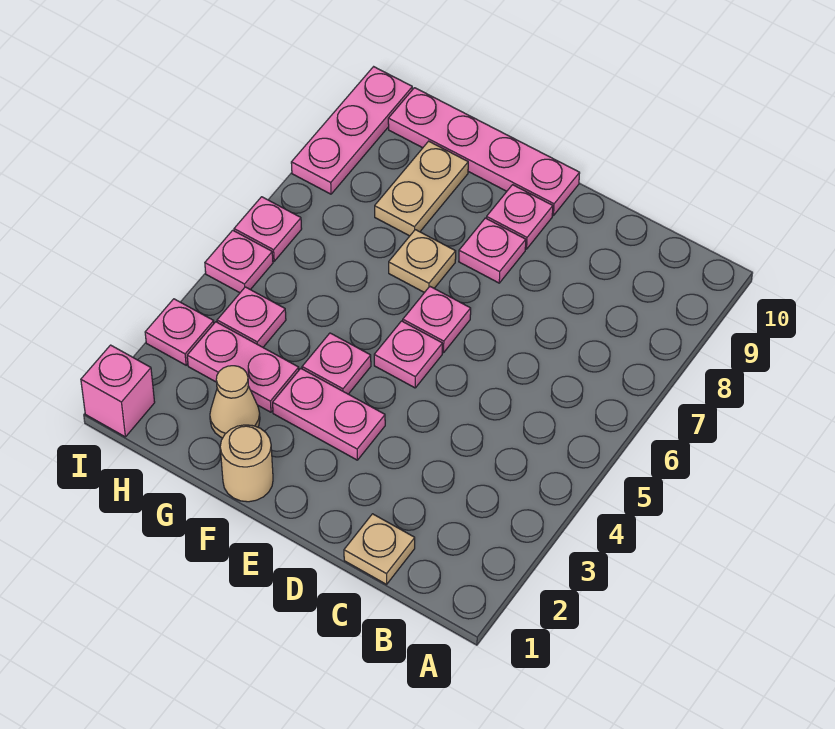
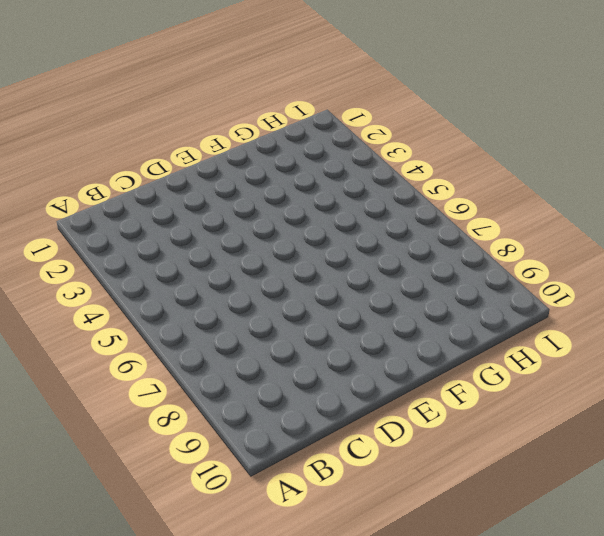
none -> tan plate C1 level 1
none -> pink plate E3:F3 level 1
none -> pink plate E5 level 1

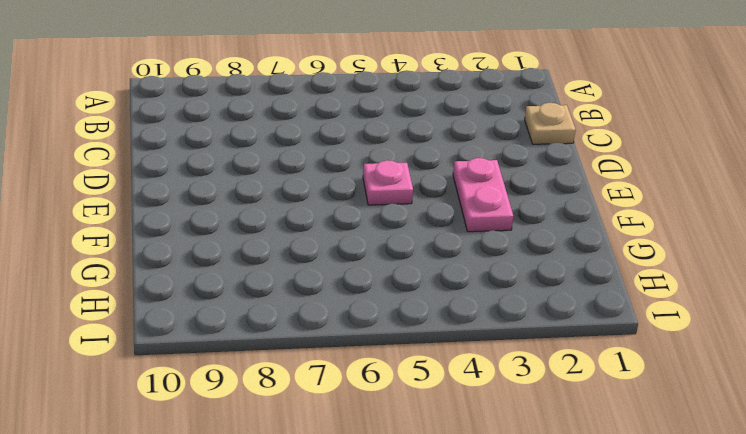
none -> pink plate E6 level 1
none -> pink plate E8 level 1
none -> pink plate E9 level 1

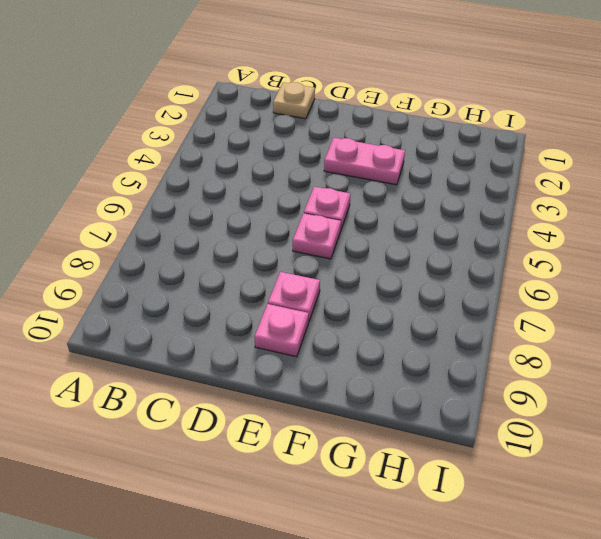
none -> pink plate E10:H10 level 1
none -> tan round brick F1 level 1
none -> pink plate F4 level 1

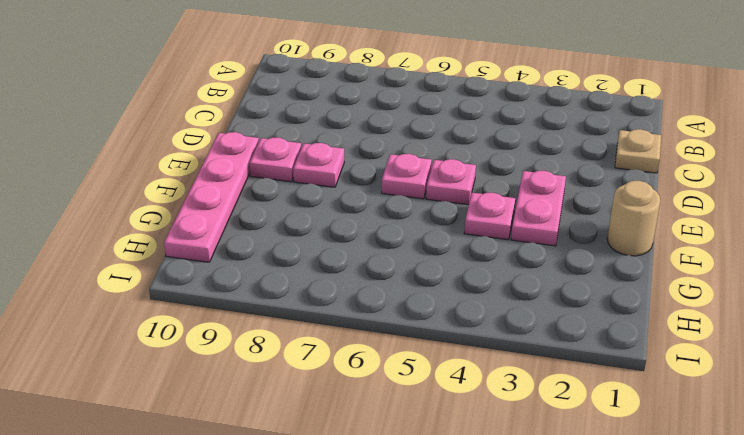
none -> tan plate F7 level 1
none -> tan cone G2 level 1
none -> pink plate G3:H3 level 1

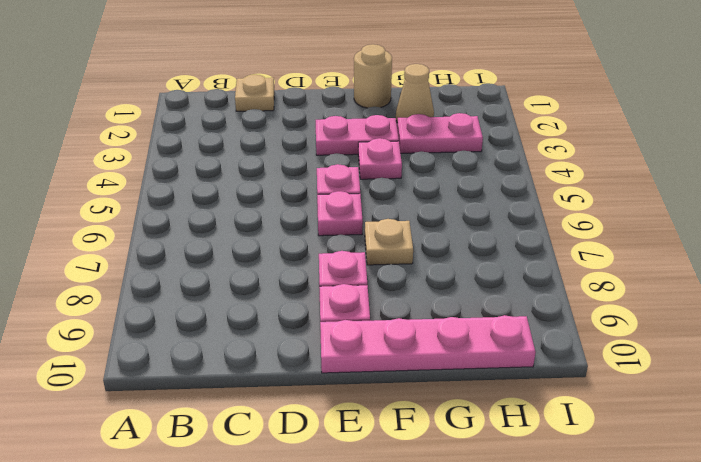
none -> tan plate G8:G9 level 1
none -> pink plate H4 level 1
none -> pink brick I1 level 1

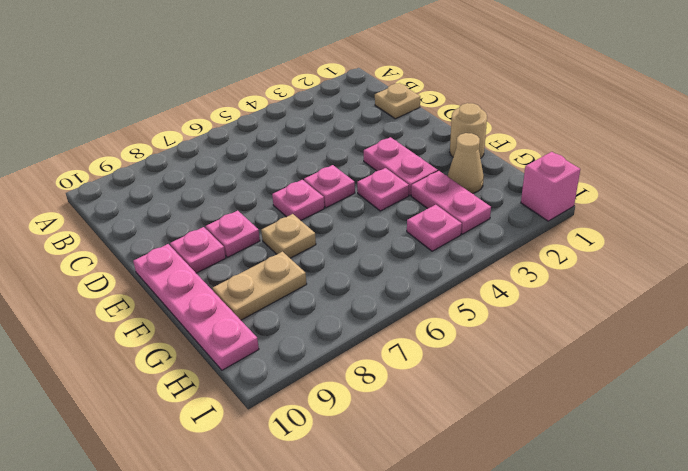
none -> pink plate I3 level 1
none -> pink plate I5 level 1
none -> pink plate I6 level 1

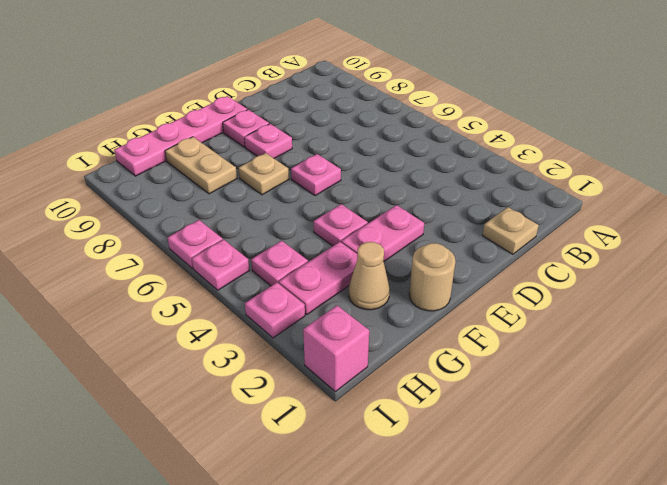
none -> pink plate E5 level 1
none -> pink plate I8:I10 level 1

